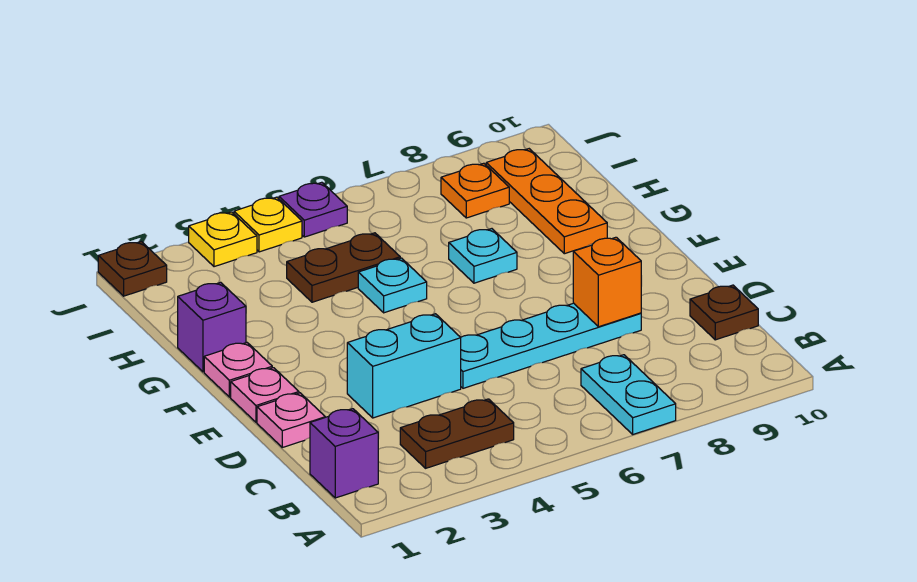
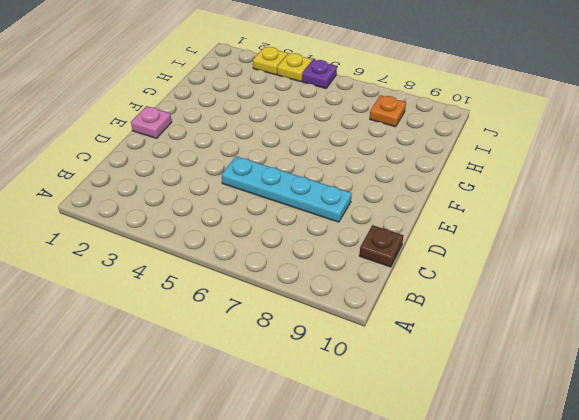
none -> cyan plate A7:B7 level 1
none -> purple brick B1 level 1
none -> brown plate B3:B4 level 1

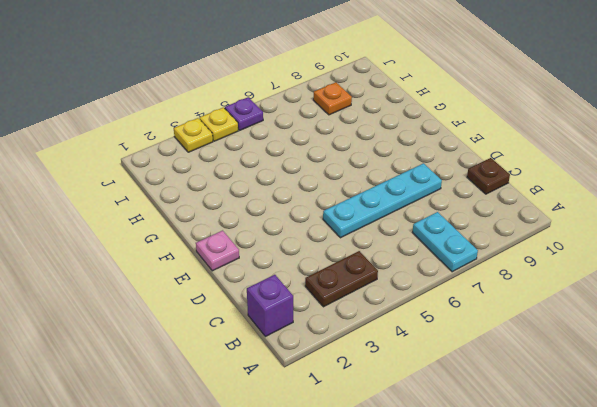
none -> pink plate D1 level 1
none -> cyan brick D3:D4 level 1
none -> pink plate F1 level 1

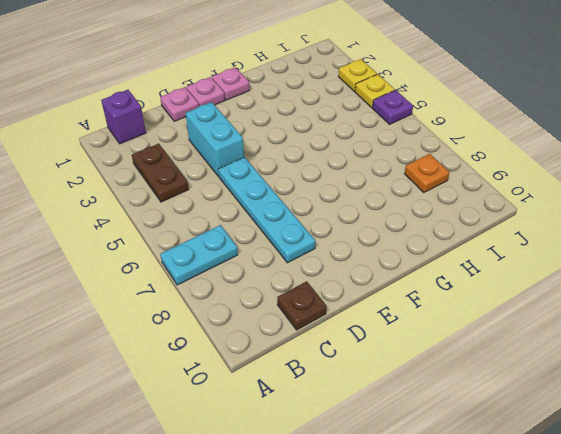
none -> purple brick G1 level 1
none -> cyan plate G5 level 1
none -> cyan plate G7 level 1

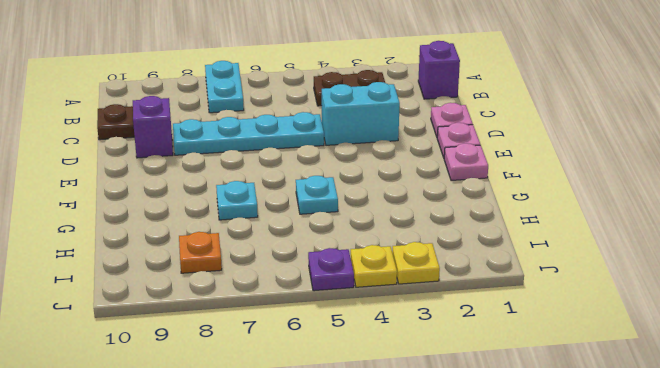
purple brick D9 level 1 -> purple brick G1 level 1
none -> orange plate G9:I9 level 1
none -> brown plate H4:H5 level 1
none -> brown plate J1 level 1

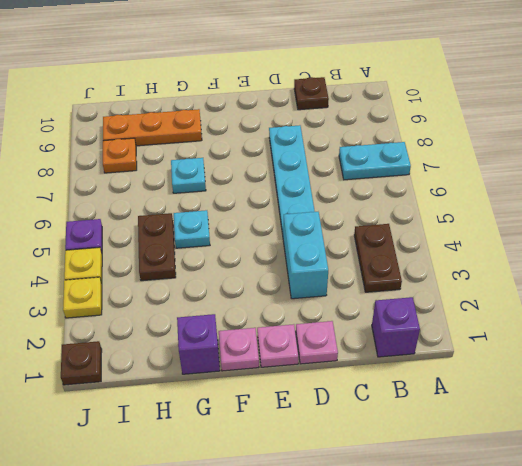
none -> orange brick D8 level 2

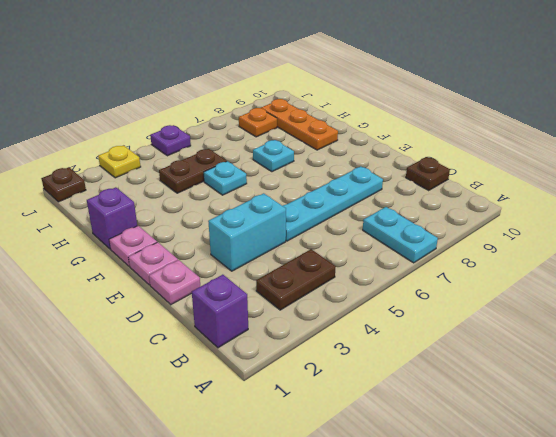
none -> yellow plate J4 level 1
none -> orange brick D8 level 2

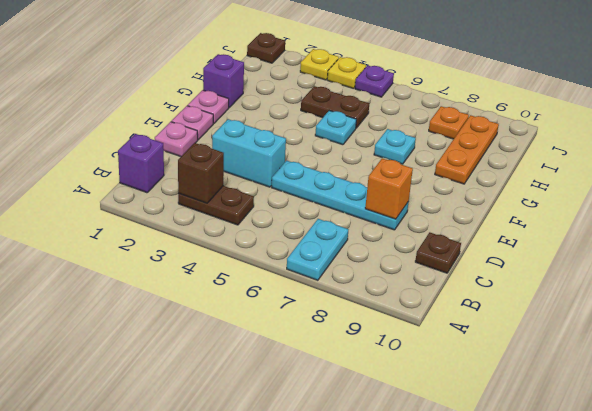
brown brick B3 level 2 -> none

